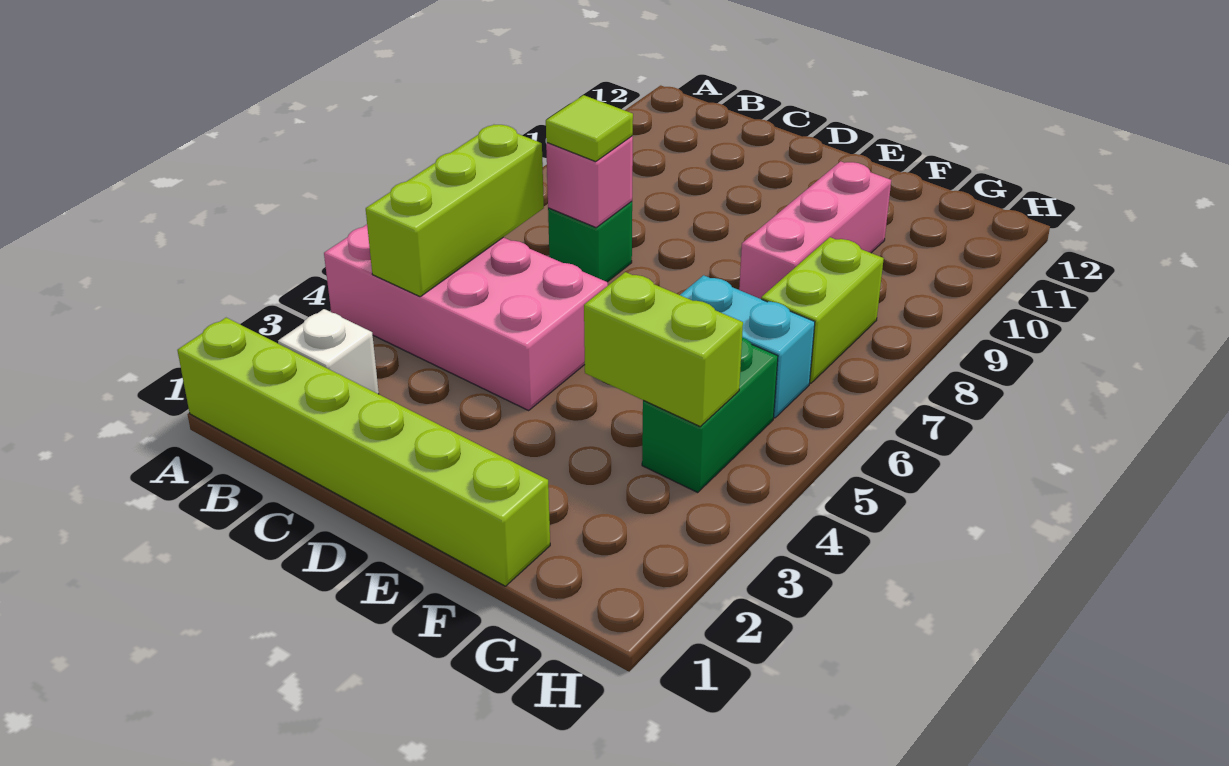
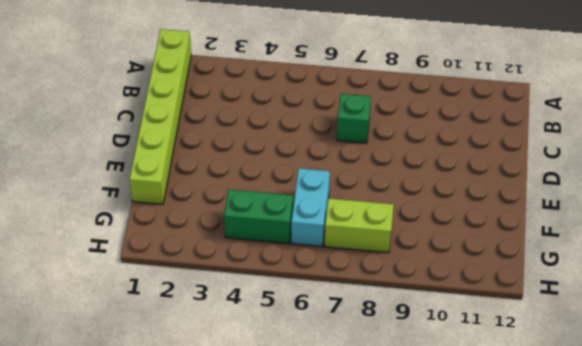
none -> pink brick A4:D5 level 1
none -> white brick B2 level 1
none -> pink brick F8:F10 level 1

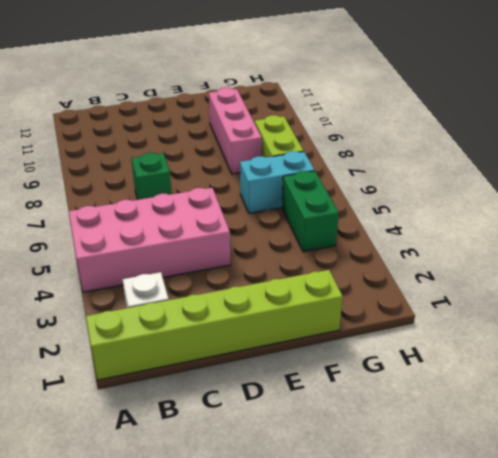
none -> lime brick B4:B6 level 2
none -> pink brick C7 level 2
none -> lime brick F4:G4 level 2

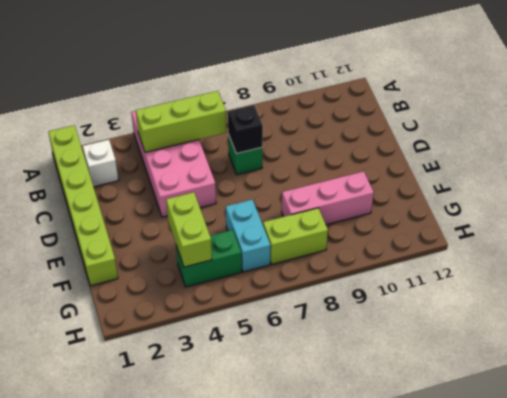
black brick C7 level 2 -> pink brick C7 level 2
none -> lime tile C7 level 3

